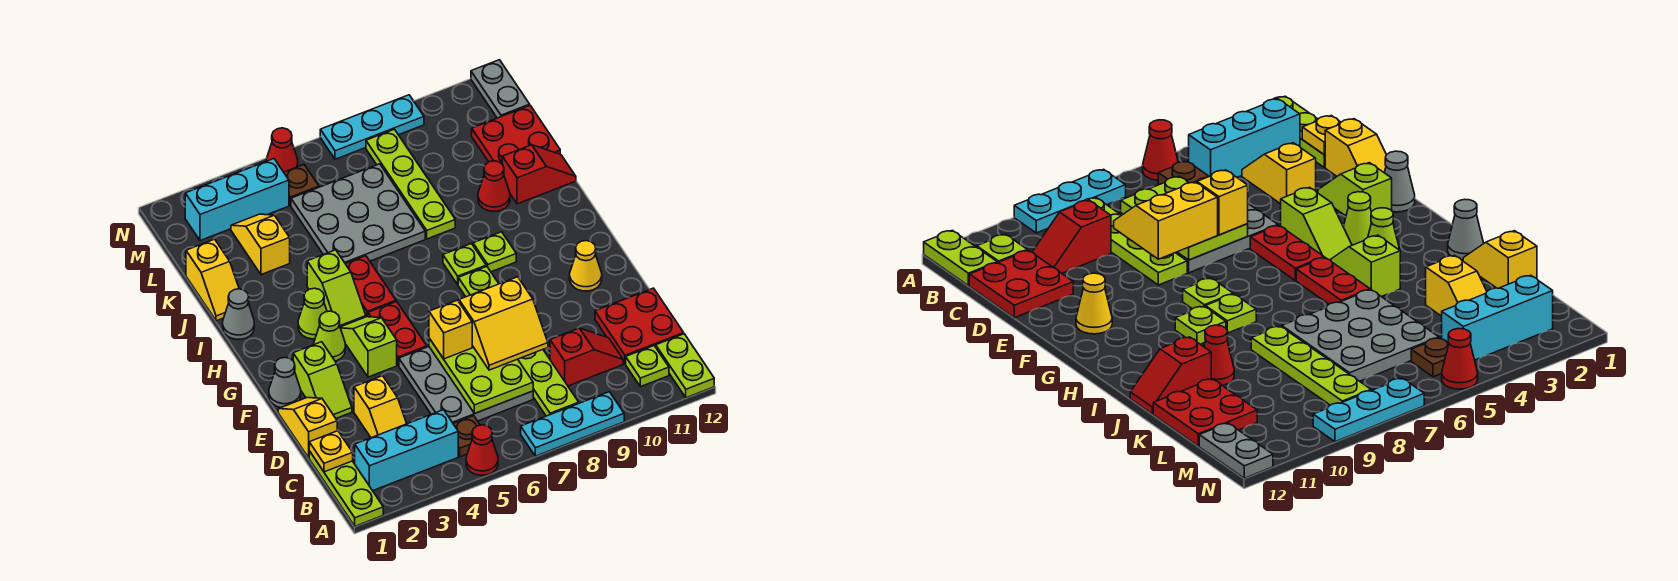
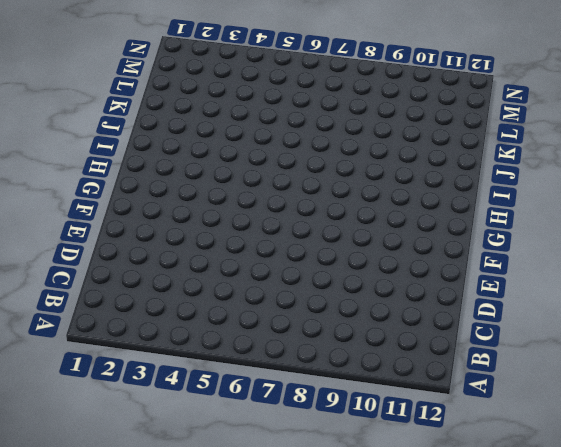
none -> lime plate A1:C1 level 1
none -> red cone A5 level 1
none -> cyan plate A7:A9 level 1
none -> lime plate A12:B12 level 1

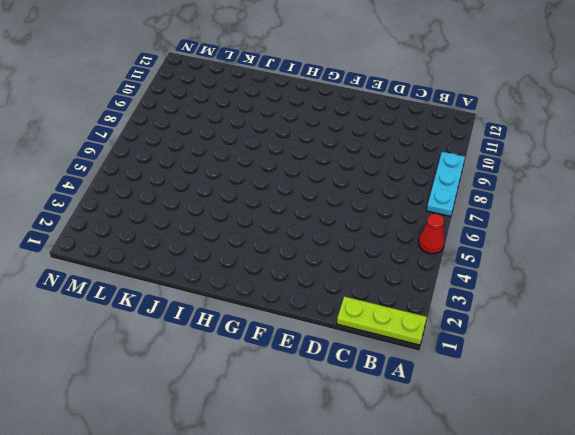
none -> lime plate A12:B12 level 1
none -> cyan brick B2:B4 level 1
none -> brown plate B5 level 1
none -> lime plate B8:E8 level 1

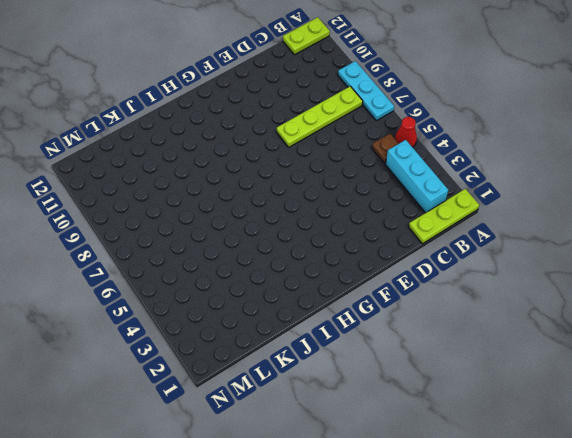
none -> lime plate B11 level 1
none -> yellow slope C3:D3 level 1 top D
none -> grey plate C5:E7 level 1
none -> red slope C9:C10 level 1 top 9

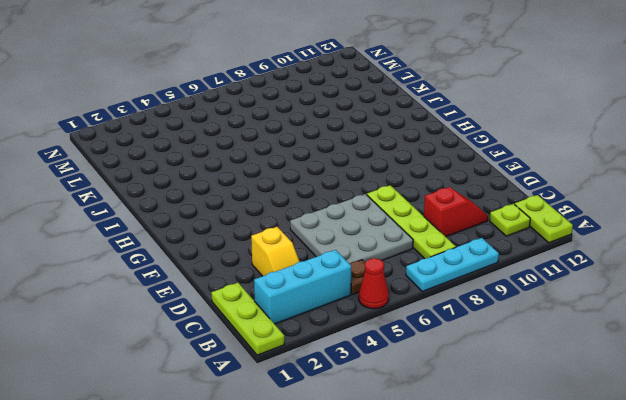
none -> red plate C11:D12 level 1
none -> yellow slope D1:E1 level 1 top D
none -> lime slope E2:F2 level 1 top F
none -> grey cone F1 level 1

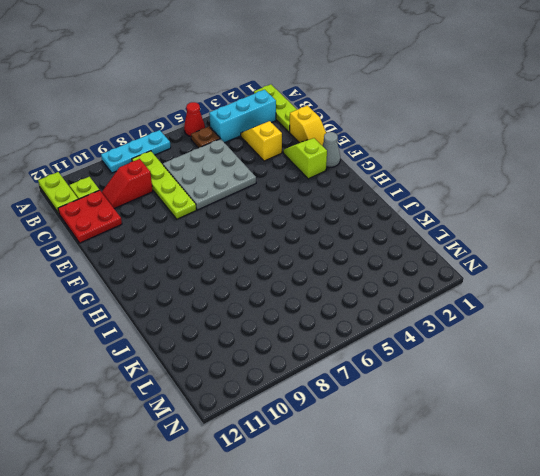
none -> lime slope F4:G4 level 1 top F
none -> red plate F5:G5 level 1
none -> yellow cone F11 level 1
none -> lime cone G3 level 1

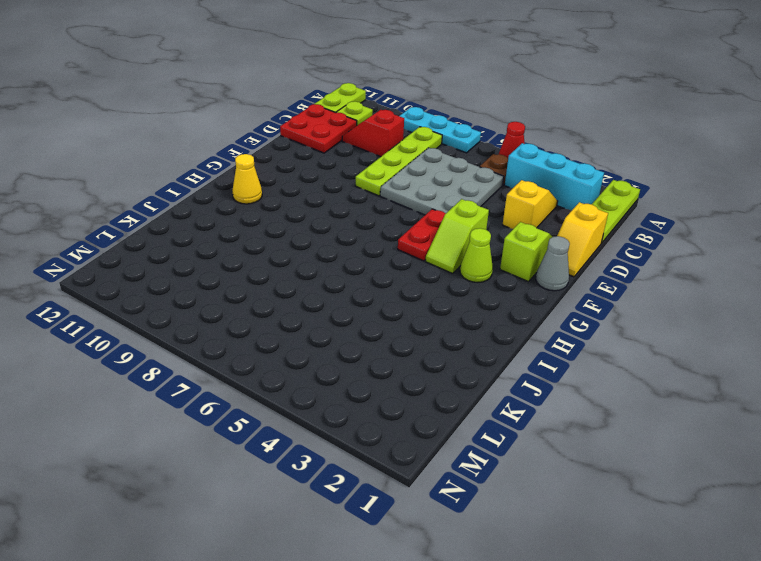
yellow cone H11 level 1 -> yellow cone F11 level 1
none -> lime plate G8 level 1
none -> lime cone H3 level 1
none -> lime slope H4:I4 level 1 top I
none -> red plate H5:I5 level 1

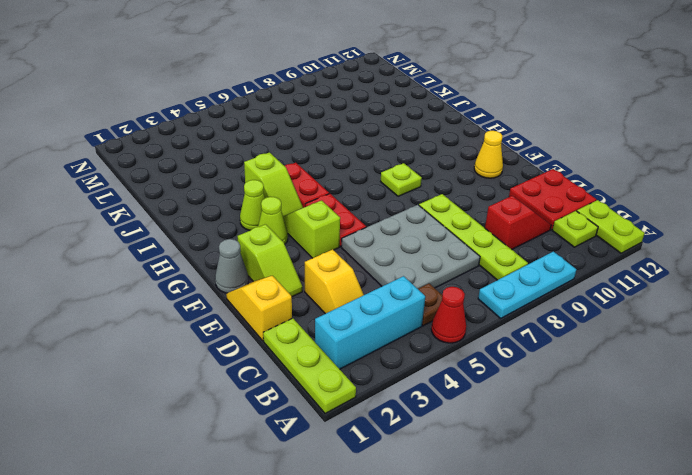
none -> lime plate H8 level 1
none -> lime plate H9 level 1
none -> grey cone I1 level 1
none -> yellow slope J1:K1 level 1 top K

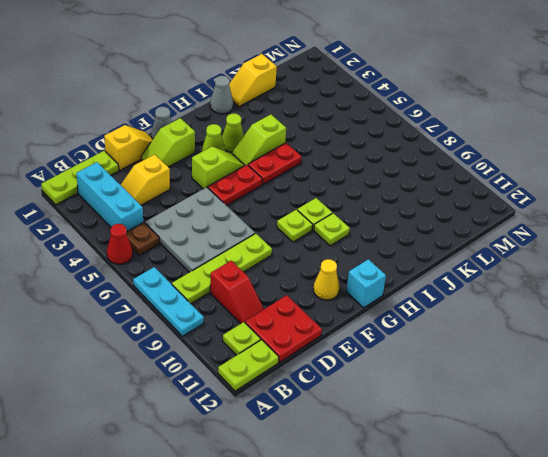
cyan brick G12 level 1 -> none
none -> grey plate J5:L7 level 1
none -> lime plate J8:M8 level 1
none -> red cone J10 level 1
none -> red slope J11:J12 level 1 top 11

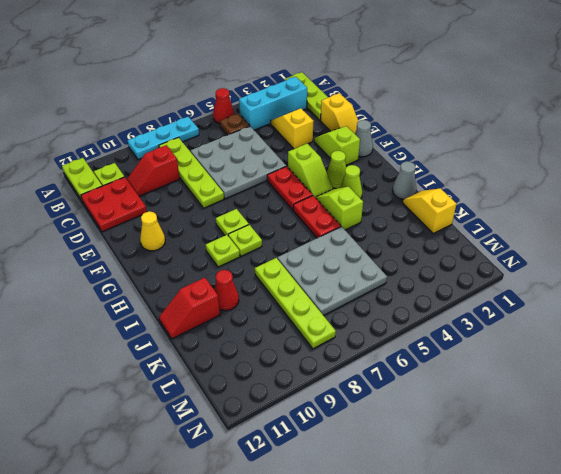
none -> yellow slope K3:L3 level 1 top K
none -> red plate K11:L12 level 1
none -> cyan brick M2:M4 level 1
none -> brown plate M5 level 1

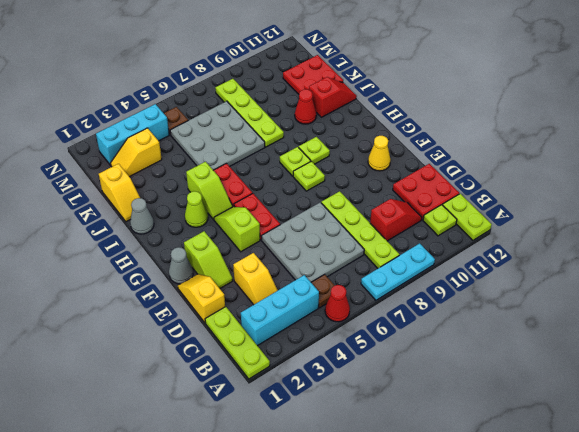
yellow slope L2:L3 level 1 top 3 -> yellow slope K3:L3 level 1 top K
none -> lime cone G3 level 1
none -> grey plate M12:N12 level 1
none -> red cone N5 level 1
none -> cyan plate N7:N9 level 1

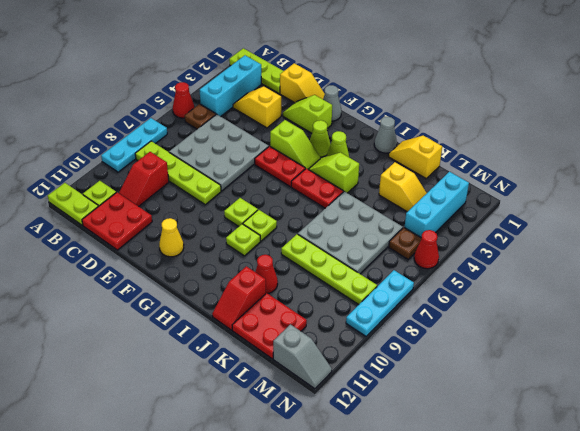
grey slope M12:N12 level 1 top M -> grey plate M12:N12 level 1
none -> yellow plate C1 level 2
none -> lime plate C6:E7 level 2
none -> yellow slope D7:E8 level 3 top E
none -> yellow brick E6 level 3

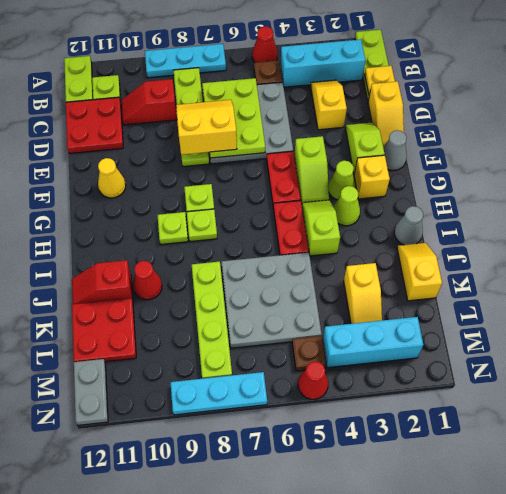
yellow brick G2 level 1 -> yellow brick E6 level 3

